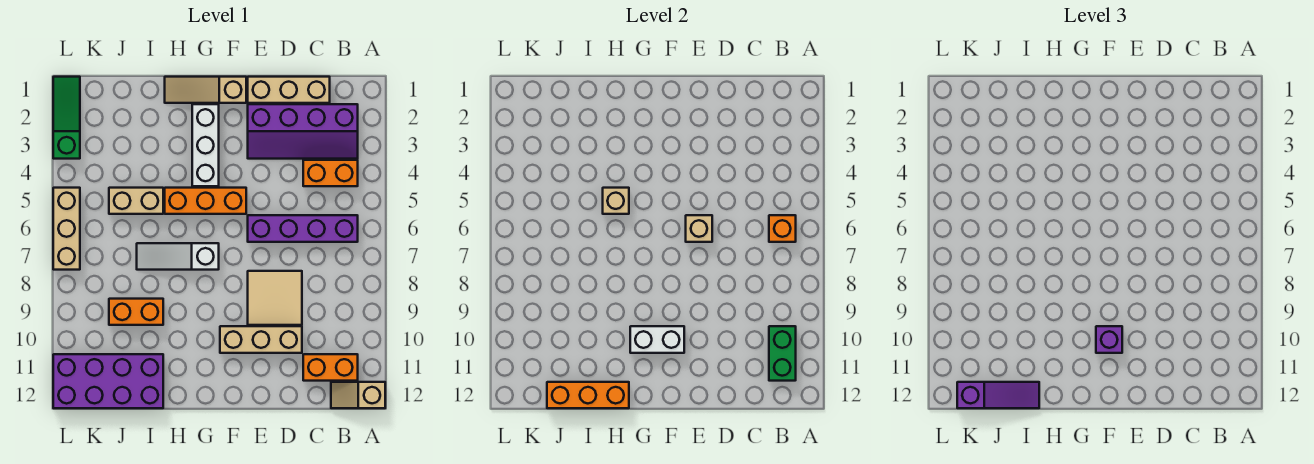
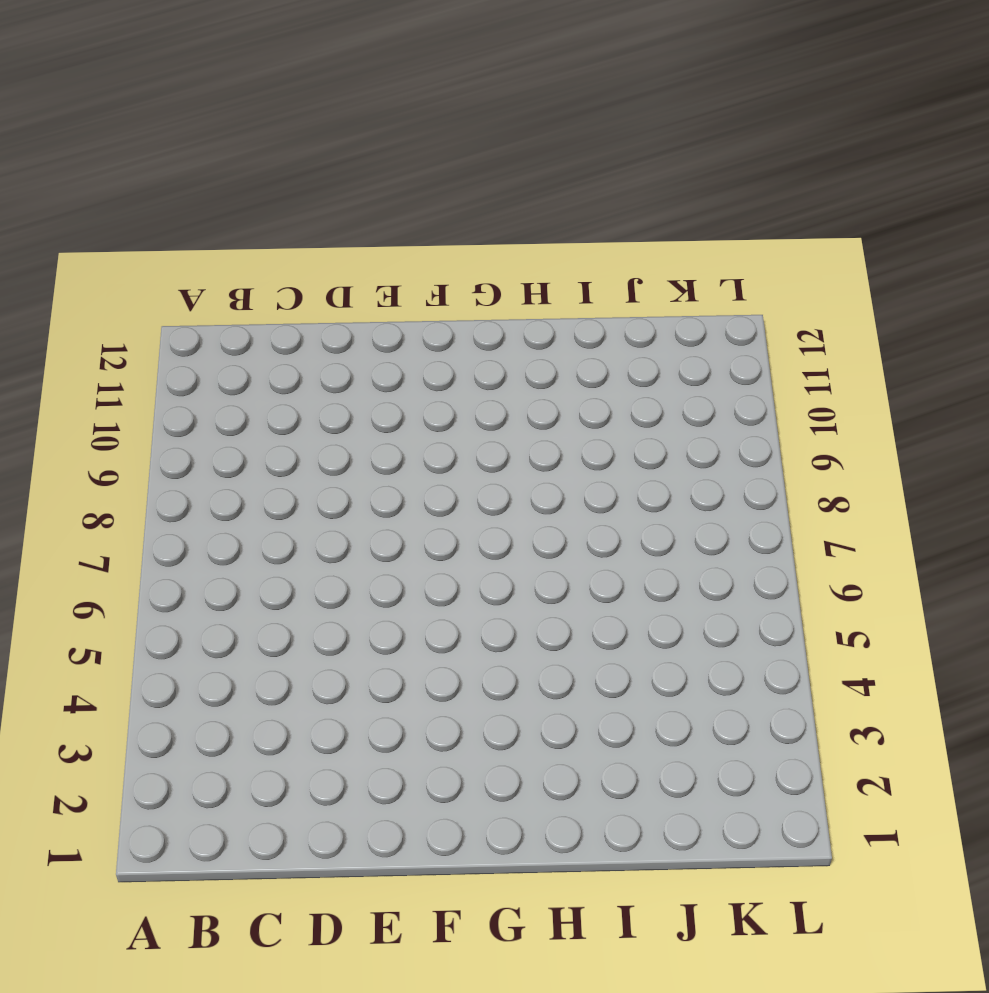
none -> tan slope A12:B12 level 1 top A
none -> purple slope B2:E3 level 1 top 2
none -> orange brick B4:C4 level 1

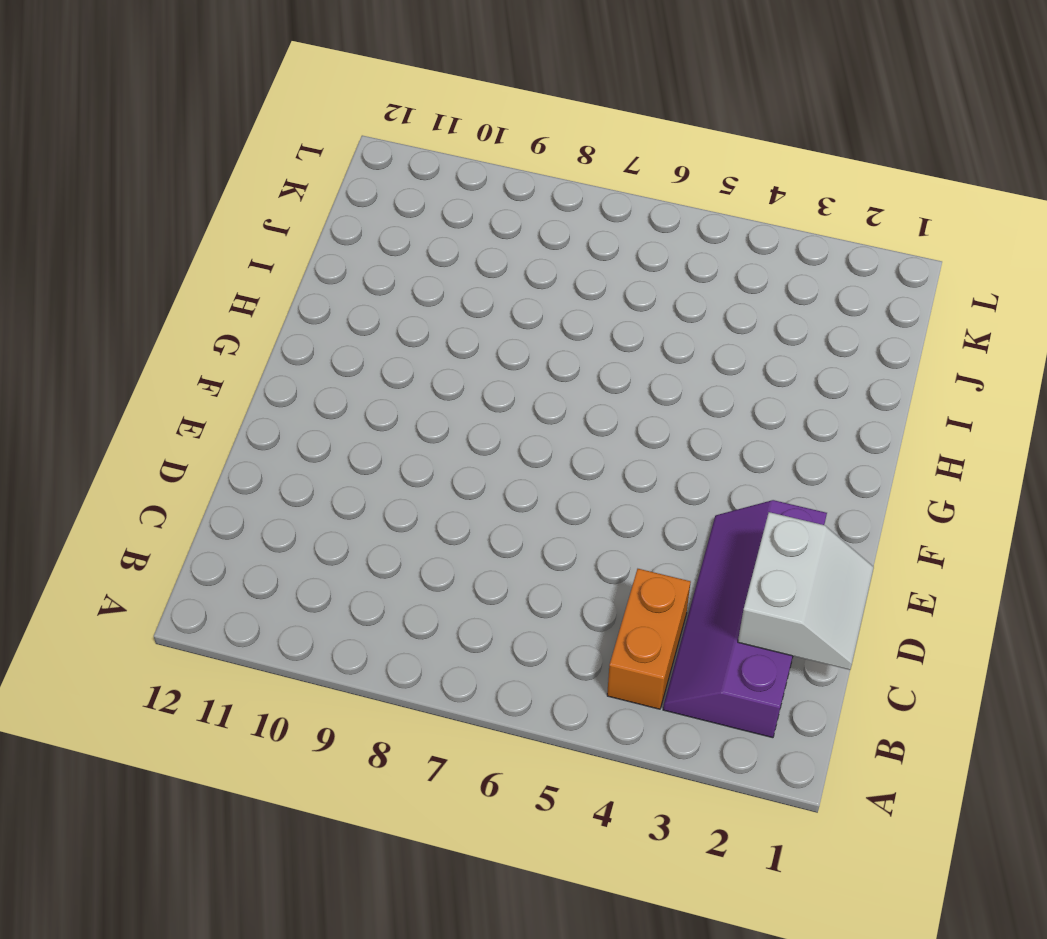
white slope C1:D2 level 2 top 2 -> none
none -> tan slope A12:B12 level 1 top A
none -> purple brick B6:E6 level 1
none -> orange brick B11:C11 level 1

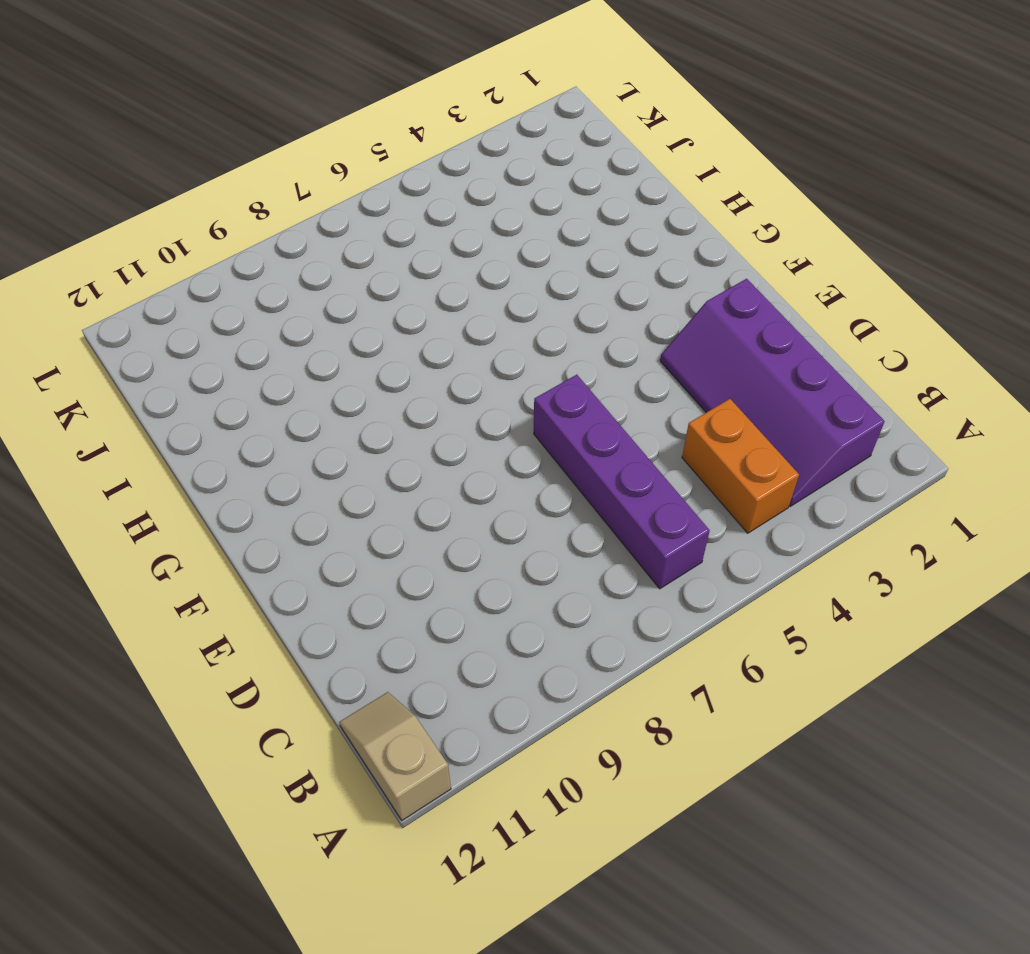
none -> orange brick B11:C11 level 1
none -> tan brick C1:E1 level 1
none -> tan tile D8:E9 level 1

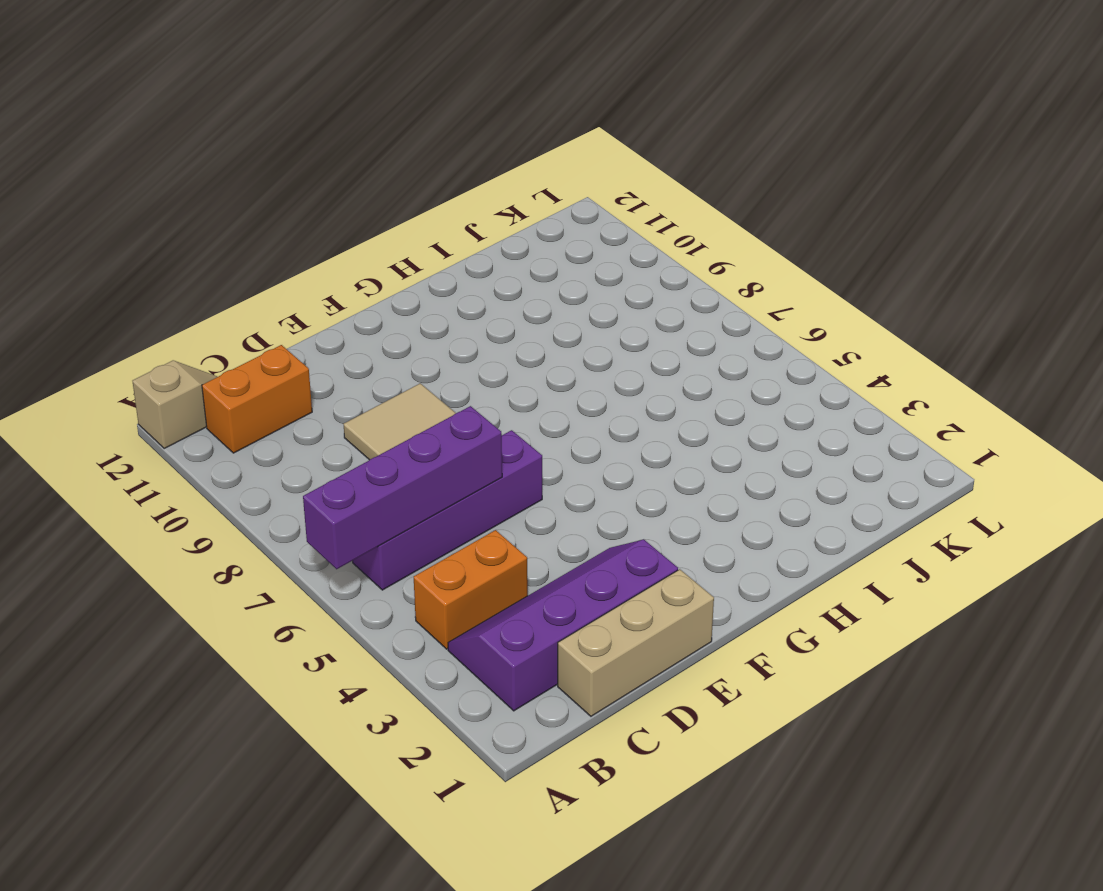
purple brick A6:D6 level 2 -> orange brick B6 level 2
none -> tan brick D10:F10 level 1
none -> tan slope F1:H1 level 1 top F
none -> orange brick F5:H5 level 1

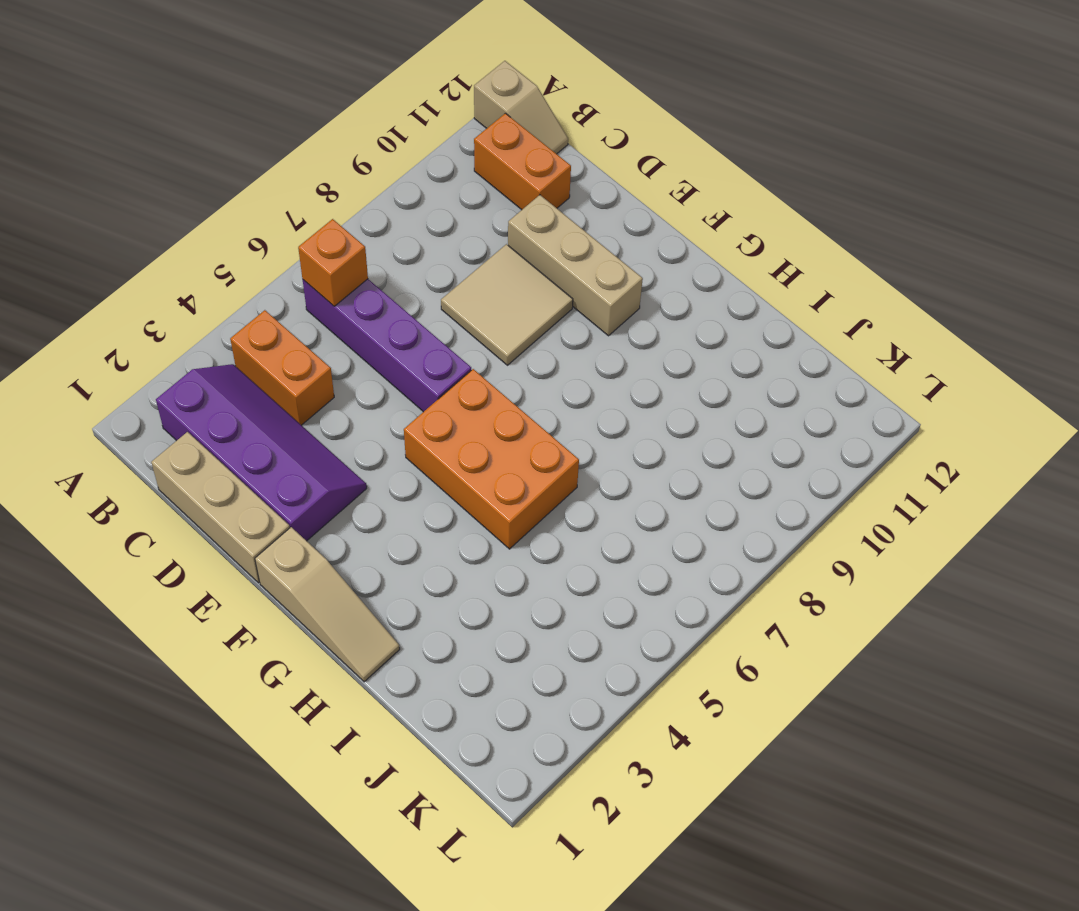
orange brick F5:H6 level 1 -> orange brick F5:H5 level 1
none -> white brick G2:G4 level 1
none -> white slope G7:I7 level 1 top G
none -> tan brick I5:J5 level 1

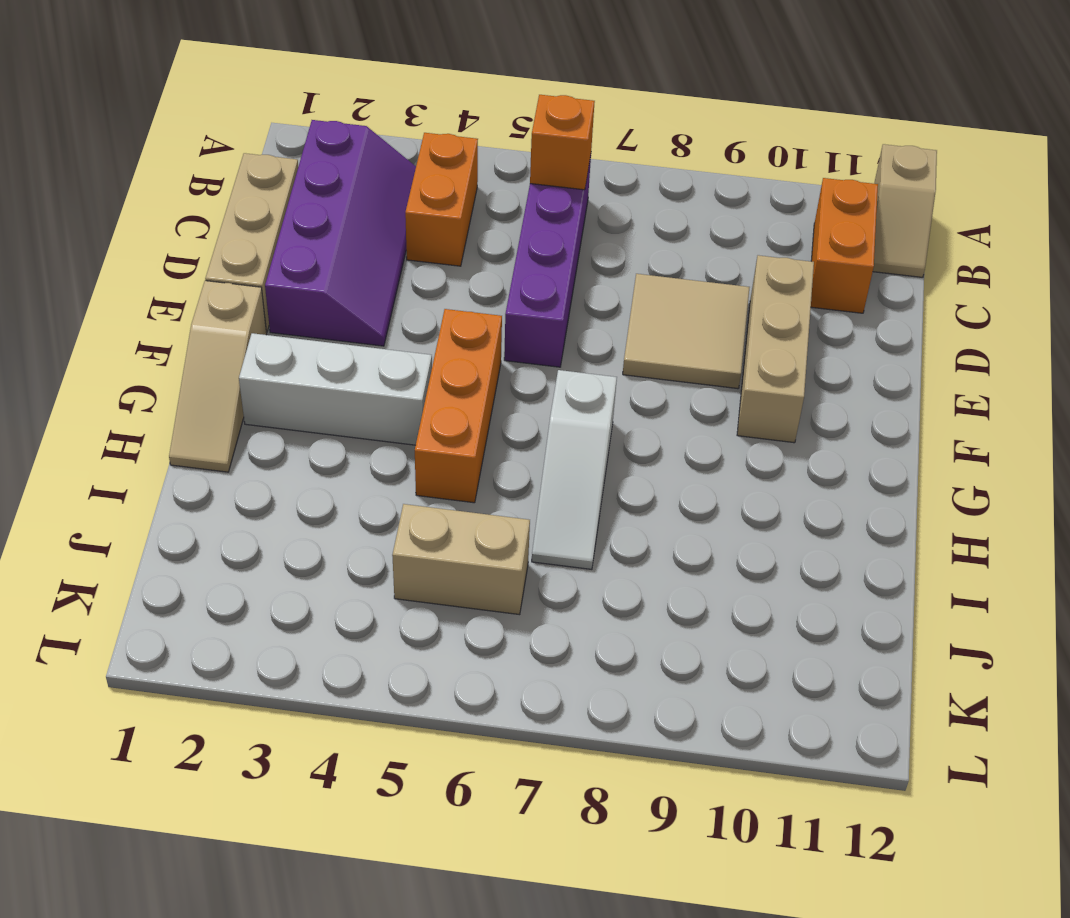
tan brick J5:J6 level 1 -> tan brick I5:J5 level 1
none -> orange brick I9:J9 level 1
none -> purple brick I11:L12 level 1
none -> green slope L1:L3 level 1 top 3

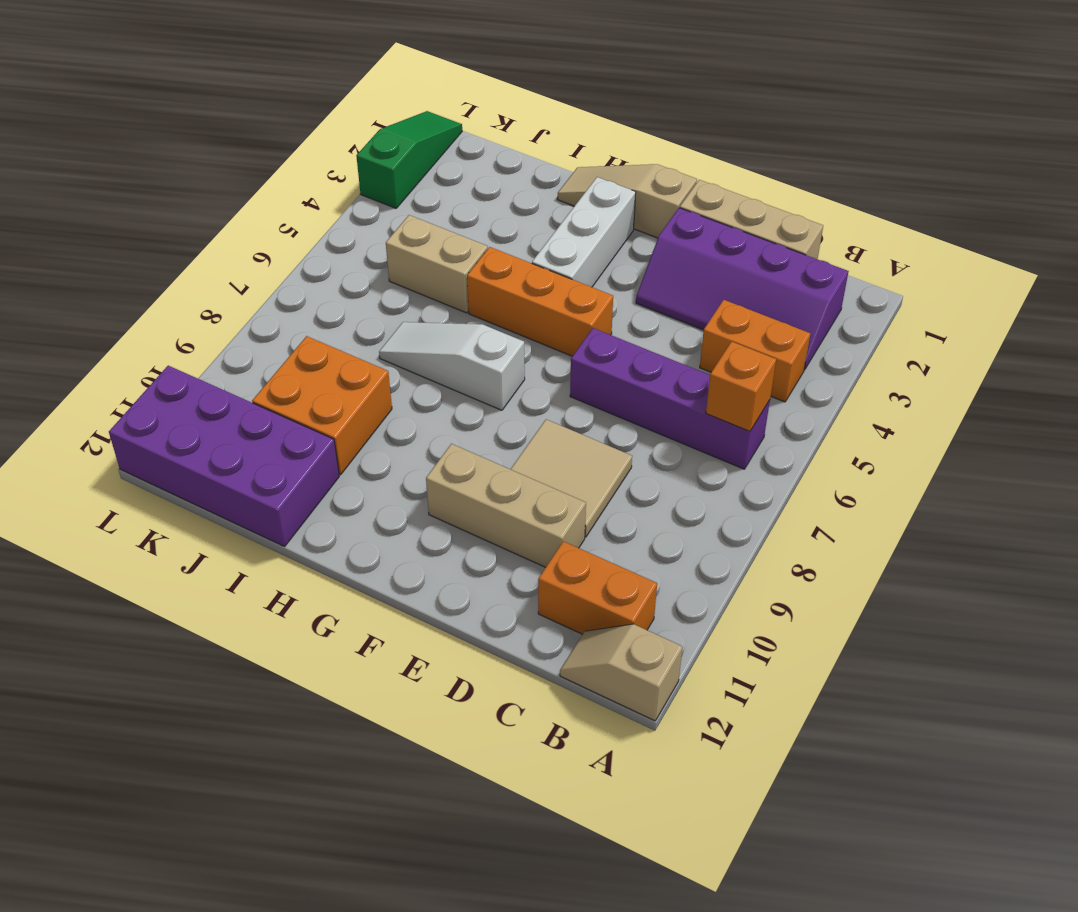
orange brick I9:J10 level 1 -> orange brick I9:J9 level 1
none -> tan brick L5:L7 level 1
none -> green brick B10:B11 level 2
none -> tan brick E6 level 2

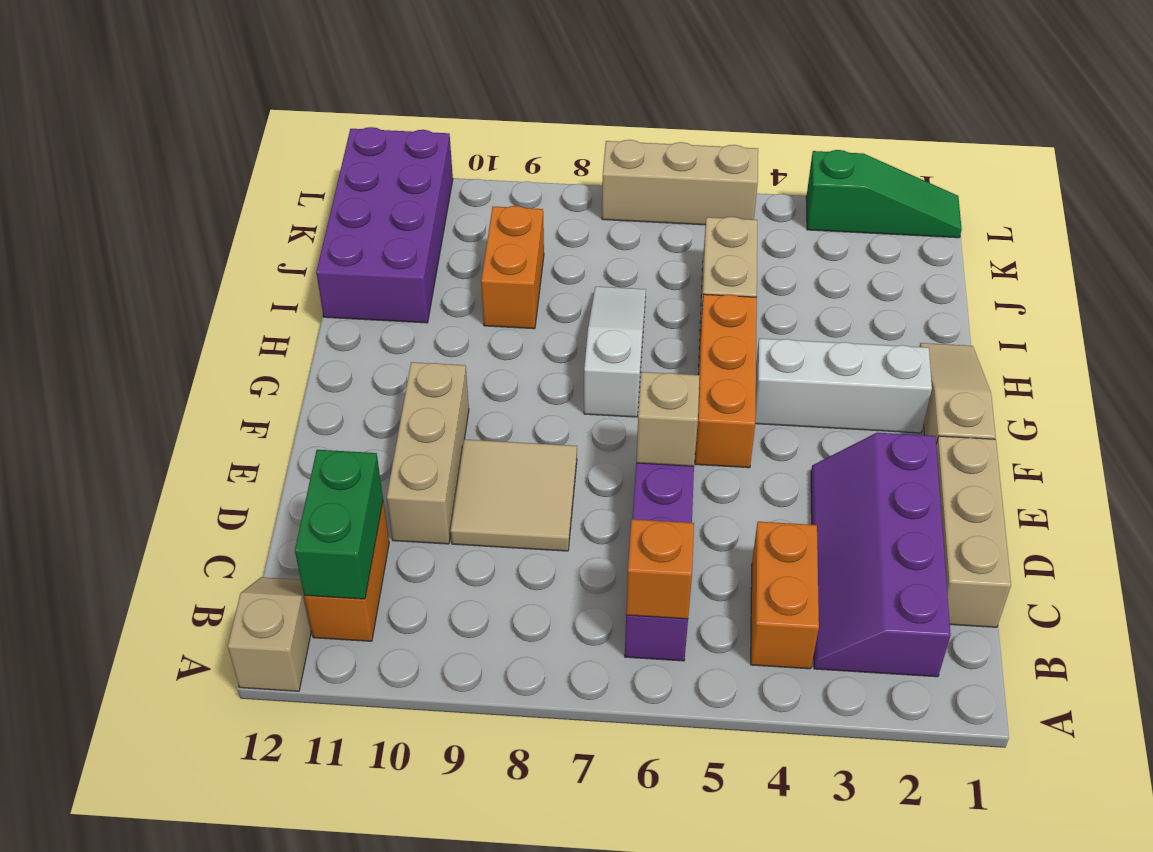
green brick B11:C11 level 2 -> green brick B10:B11 level 2
none -> white brick F10:G10 level 2
none -> tan brick H5 level 2
none -> orange brick H12:J12 level 2

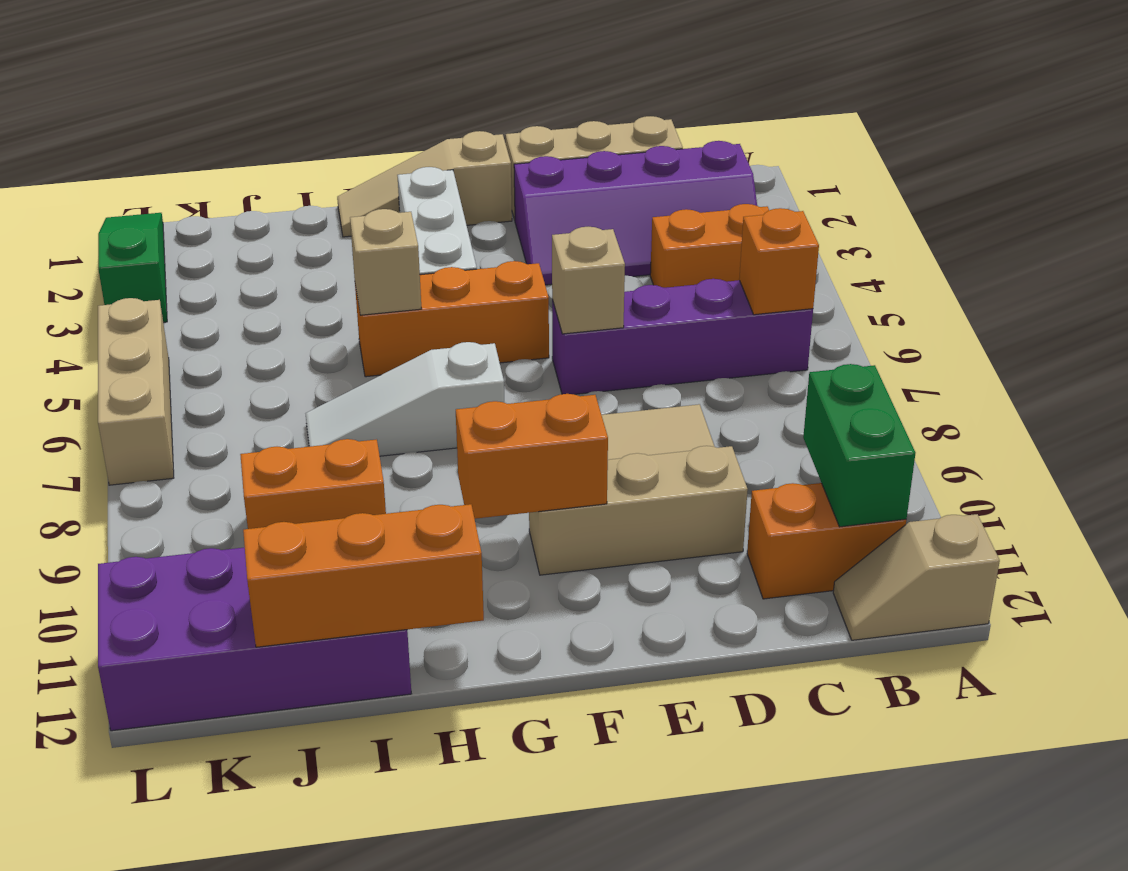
orange brick F10:G10 level 2 -> white brick F10:G10 level 2
none -> tan brick I5:J5 level 1
none -> purple brick F10 level 3
none -> purple slope I12:K12 level 3 top K

